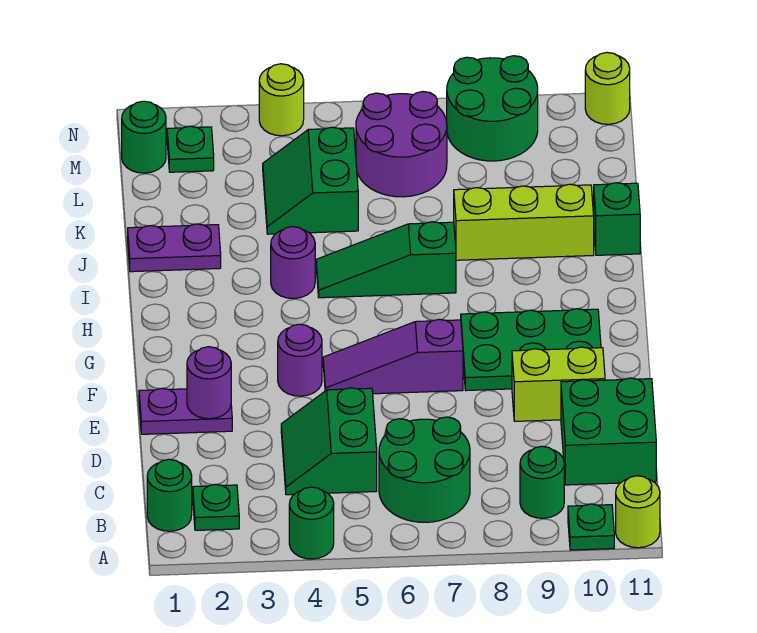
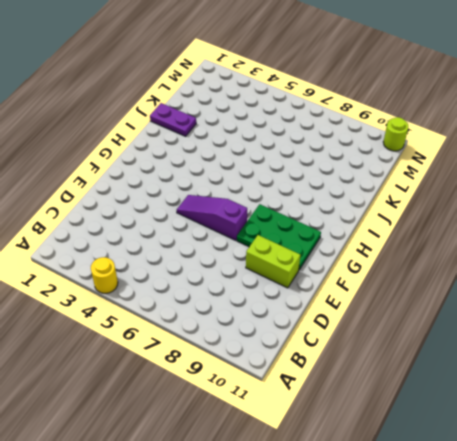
yellow round brick A4 level 1 -> green round brick A4 level 1
none -> green plate A10 level 1
none -> lime round brick A11 level 1
none -> green round brick B1 level 1

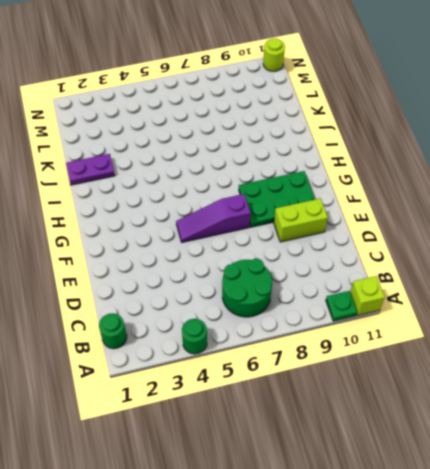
lime brick A11 level 1 -> lime round brick A11 level 1
none -> green plate B2 level 1
none -> green round brick B9 level 1
none -> green slope C4:D5 level 1 top 5

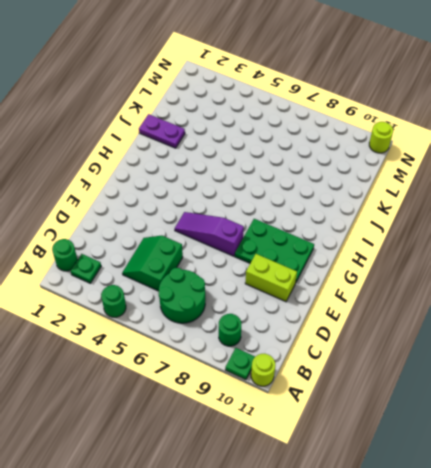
none -> green brick C10:D11 level 1
none -> purple plate E1:E2 level 1
none -> purple round brick F4 level 1

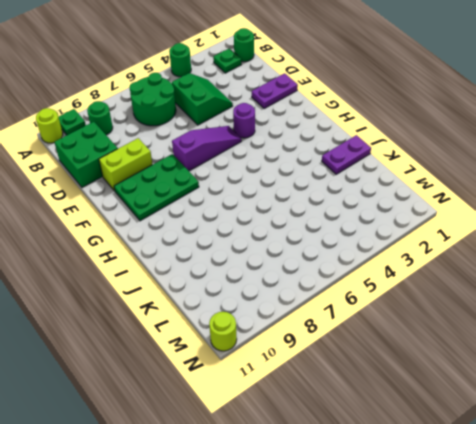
none -> purple round brick I4 level 1
none -> green slope I5:I7 level 1 top 7
none -> lime brick J8:J10 level 1

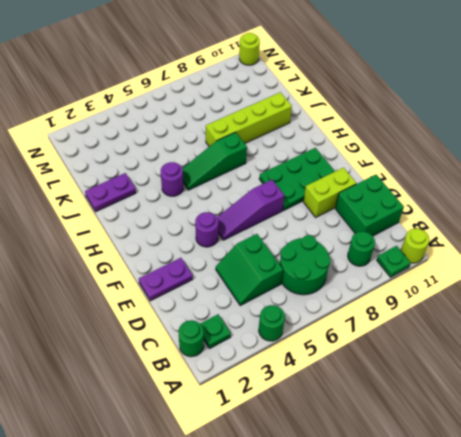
lime brick J7:J10 level 1 -> lime brick J8:J10 level 1
none -> green brick J11 level 1
none -> green slope K4:L5 level 1 top 5
none -> purple round brick L6:M7 level 1

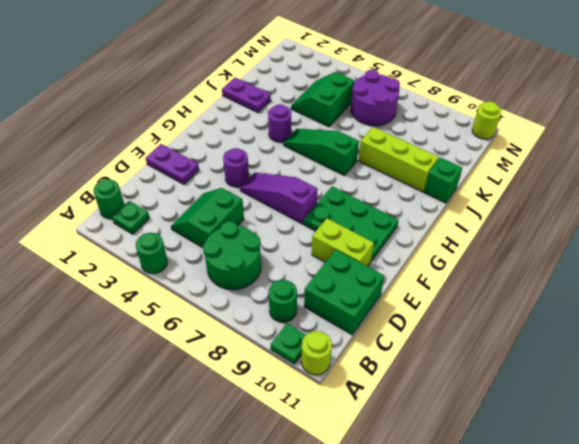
none -> green round brick M1 level 1
none -> green plate M2 level 1
none -> green round brick M8:N9 level 1

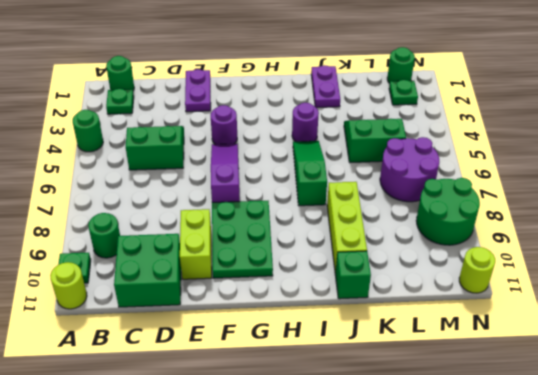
none -> green round brick B6:C7 level 1
none -> lime round brick N4 level 1
none -> purple round brick E2 level 2

